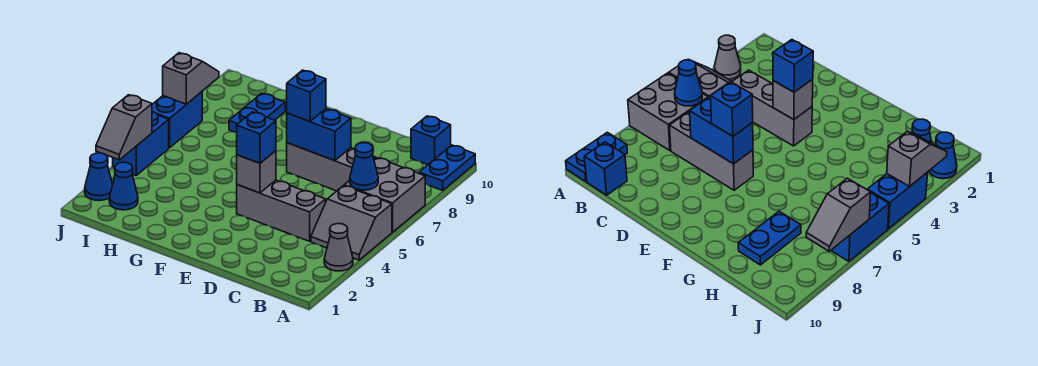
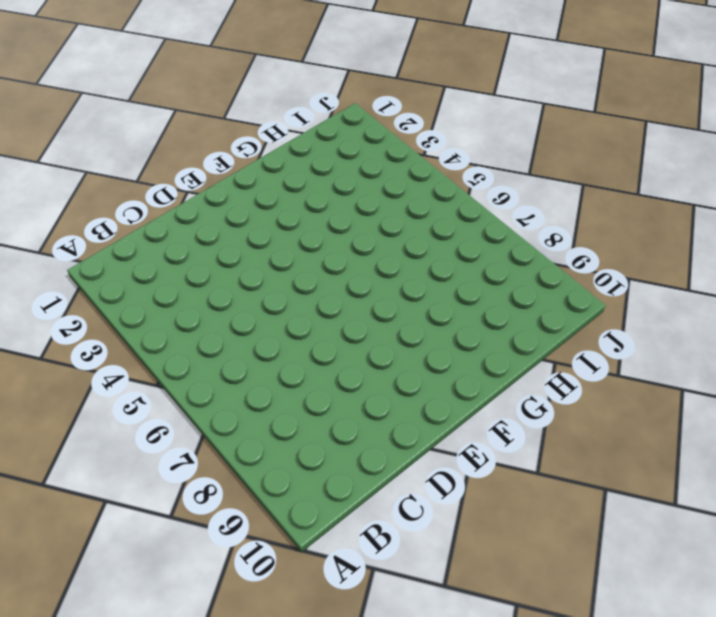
none -> grey cone A3 level 1
none -> grey slope A4:B5 level 1 top 5
none -> grey brick A6:B7 level 1

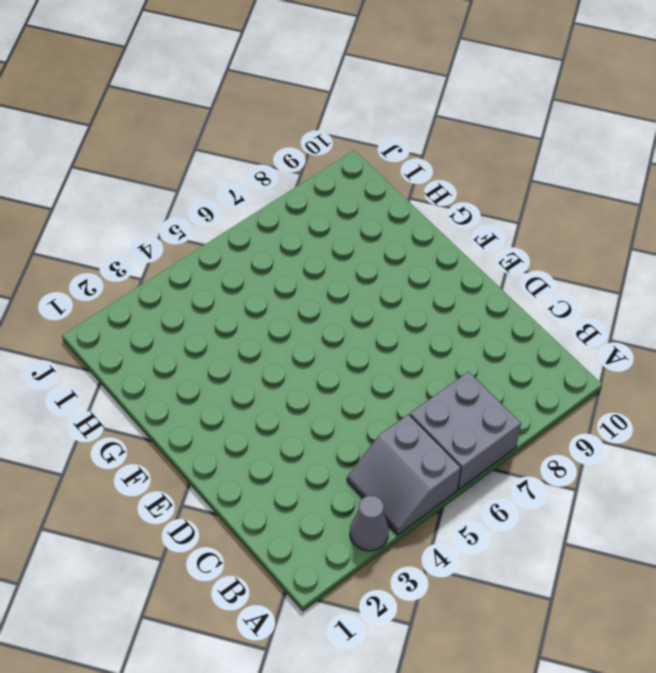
none -> blue plate A9:A10 level 1
none -> blue brick B10 level 1
none -> grey brick C4:E4 level 1

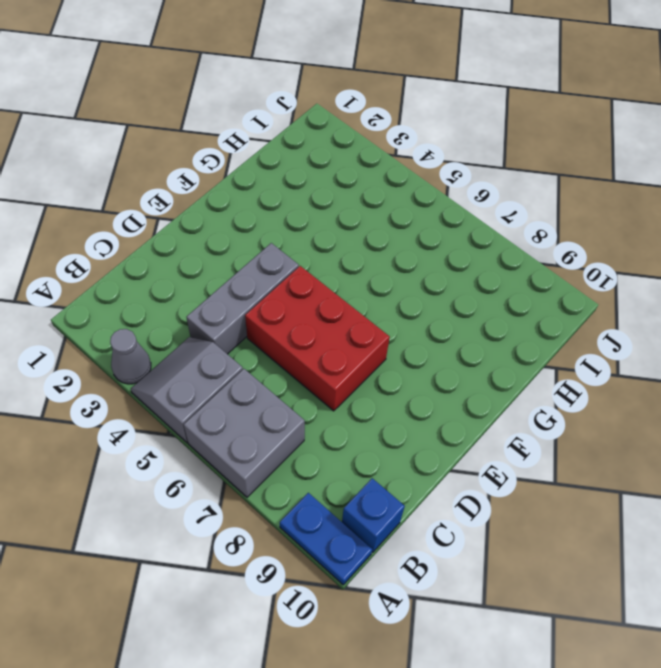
red brick D5:E7 level 1 -> grey brick C7:E7 level 1
none -> blue plate H8:H9 level 1
none -> blue cone I2 level 1
none -> blue cone J2 level 1

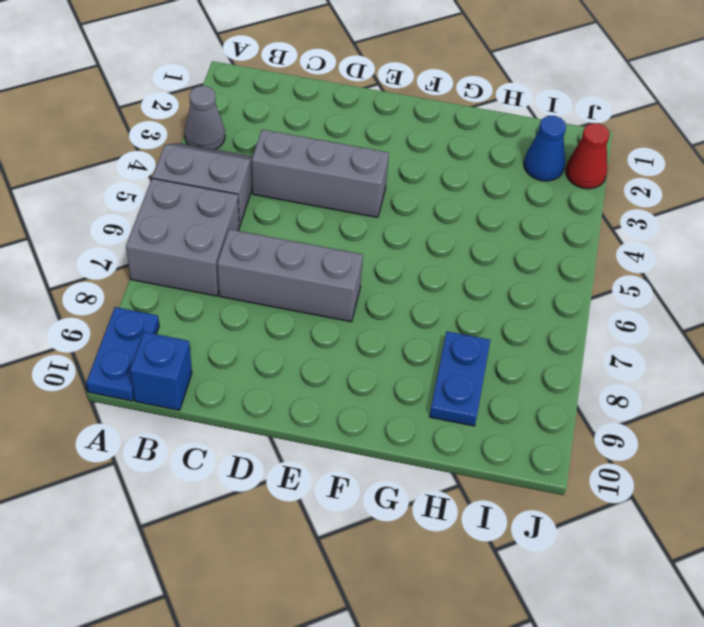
red cone J2 level 1 -> blue cone J2 level 1
none -> blue brick J4:J5 level 1
none -> blue brick J6:J7 level 1
none -> blue cone B6 level 2

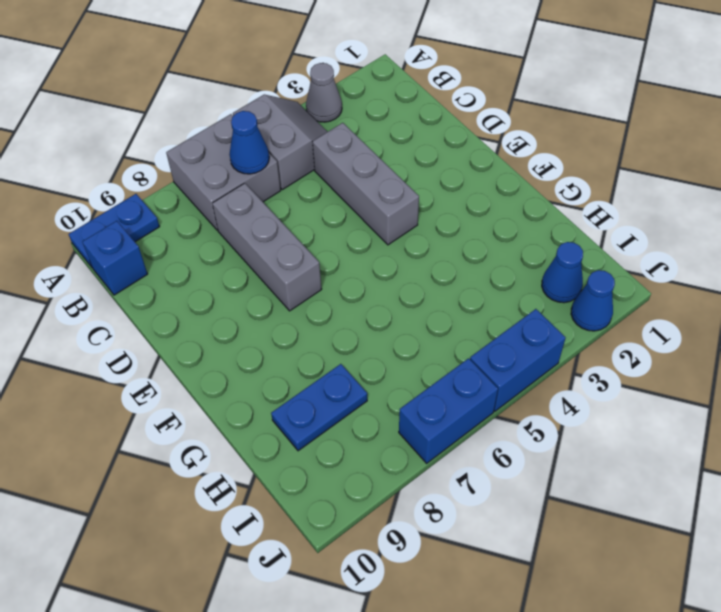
none -> blue brick D7:E7 level 2
none -> grey brick E4 level 2
none -> grey slope J3:J4 level 2 top 4

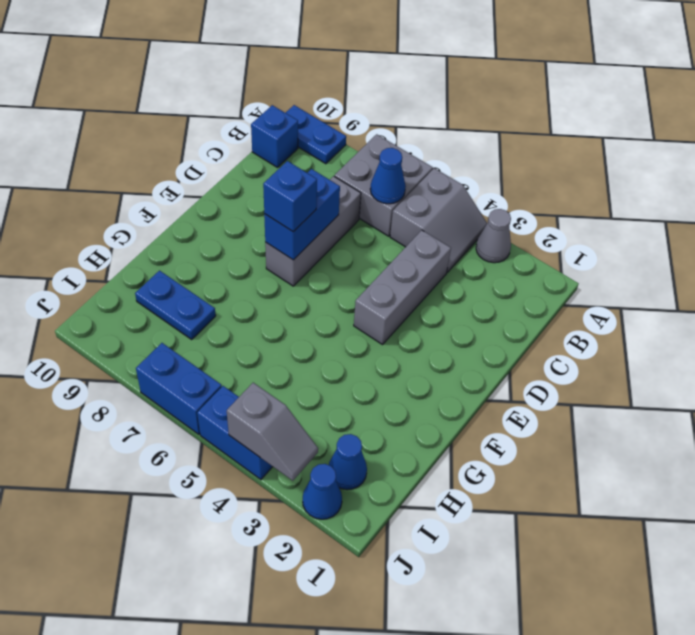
none -> grey brick E4 level 2
none -> grey slope J7:J8 level 2 top 7
none -> blue brick E4 level 3

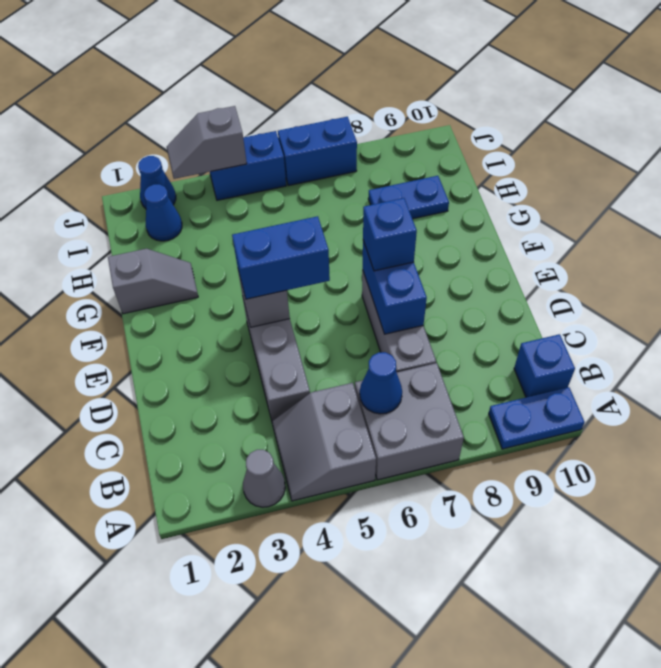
blue brick E4:E5 level 3 -> blue brick E4 level 3
grey slope G1:G2 level 1 top 1 -> grey slope J7:J8 level 2 top 7

